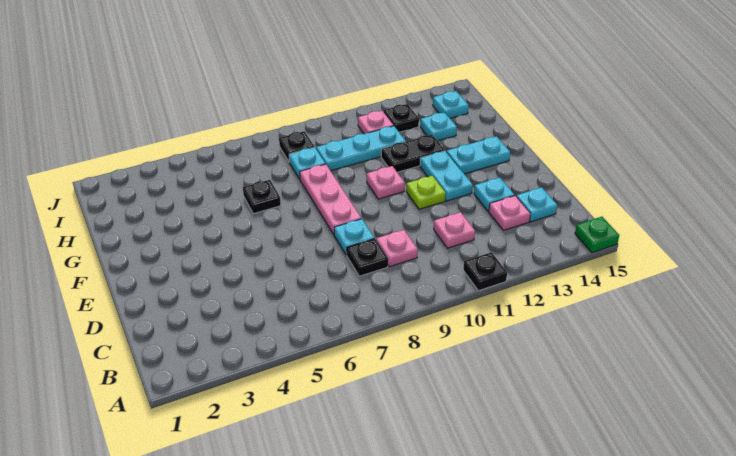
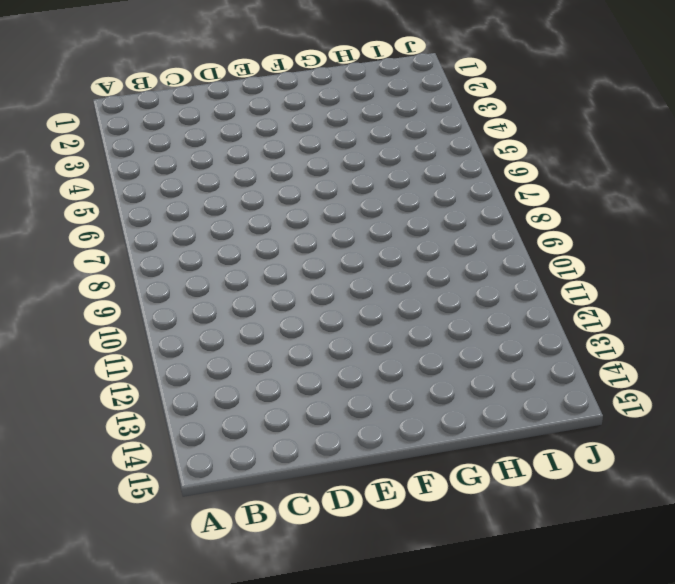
none -> black plate A11 level 1
none -> green plate A15 level 1
none -> black plate C8 level 1

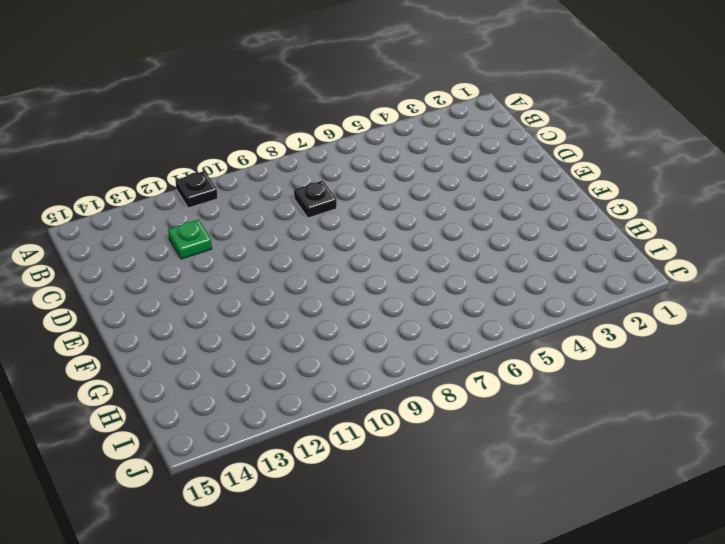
green plate C12 level 1 -> green plate A15 level 1
none -> pink plate C9 level 1
none -> pink plate C11 level 1
none -> pink plate C13 level 1

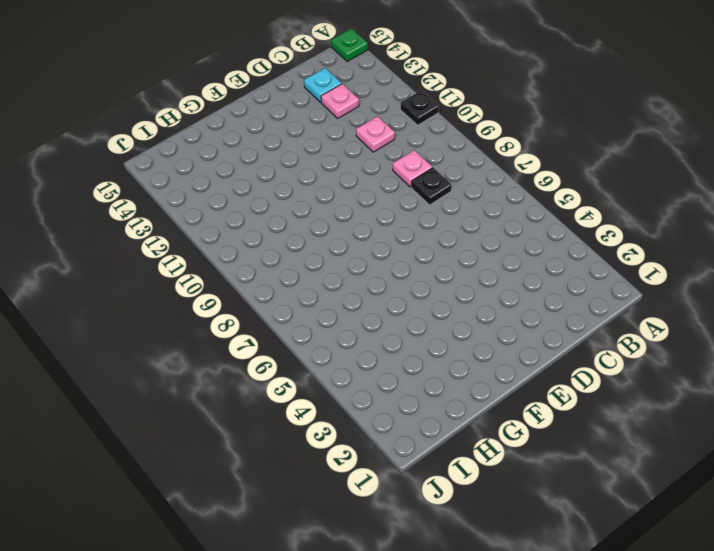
none -> cyan plate D8 level 1
none -> cyan plate D13 level 1
none -> pink plate E8:G8 level 1

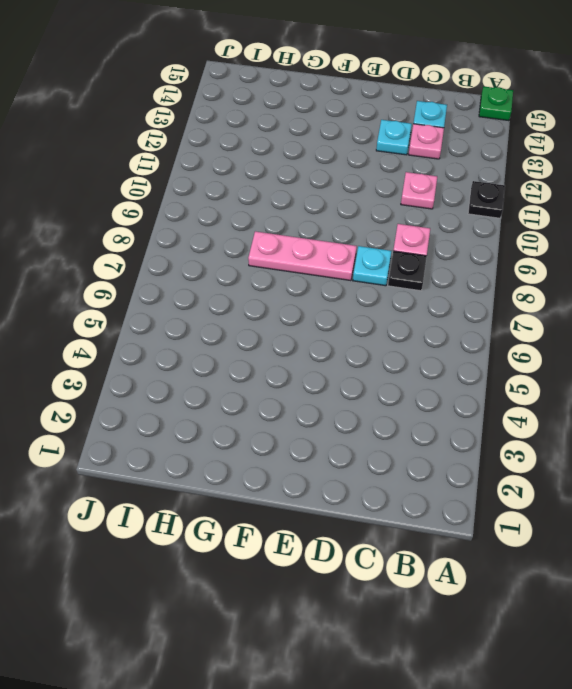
none -> lime plate E11 level 1
none -> cyan plate E12:F12 level 1
none -> pink plate F10 level 1

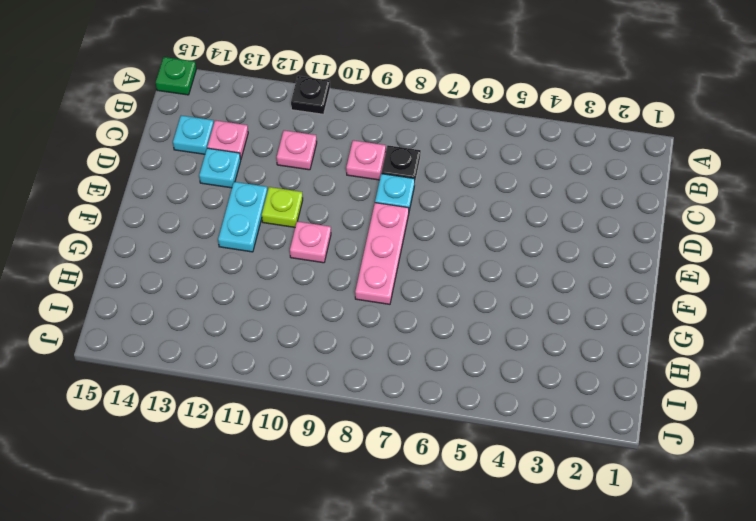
none -> cyan plate F13:F14 level 1
none -> black plate G6 level 1
none -> black plate G11:G12 level 1

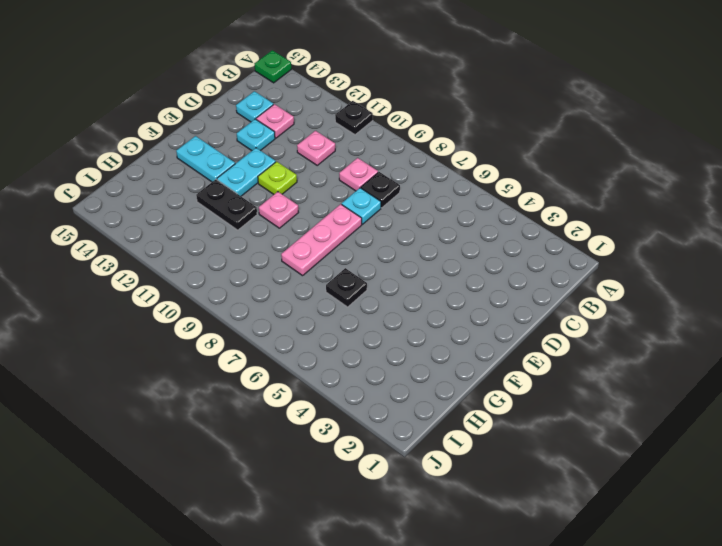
none -> cyan plate H8 level 1
none -> cyan plate H9:H11 level 1
none -> cyan plate H13 level 1

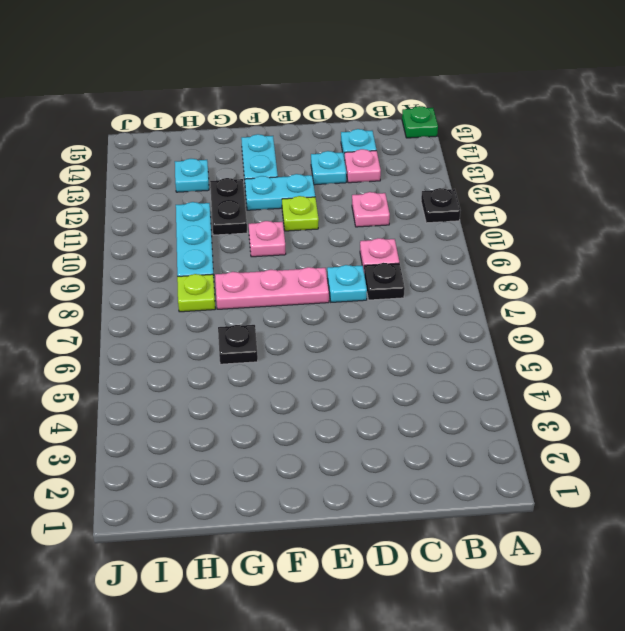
lime plate H8 level 1 -> cyan plate H8 level 1
none -> black plate I8 level 1
none -> pink plate I11 level 1
none -> black plate I12 level 1

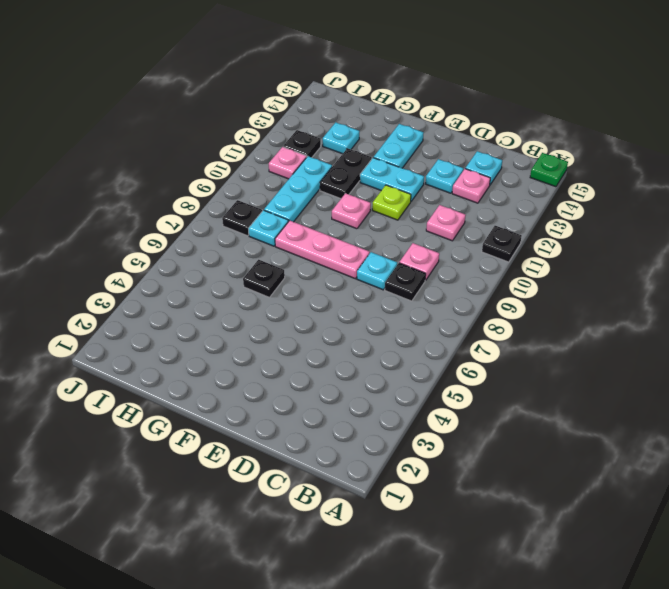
none -> cyan plate I14 level 1

